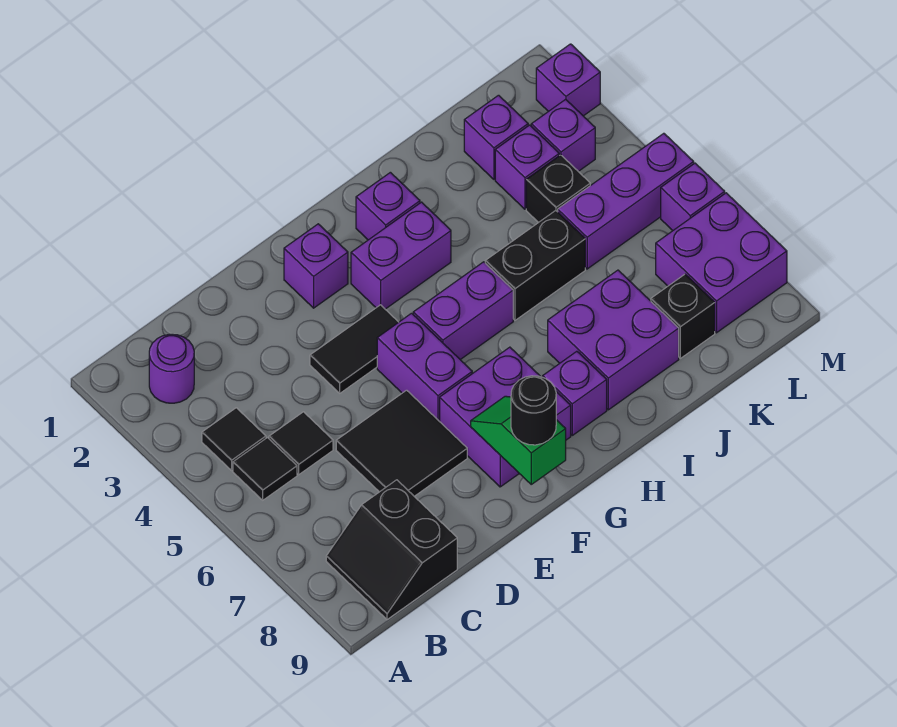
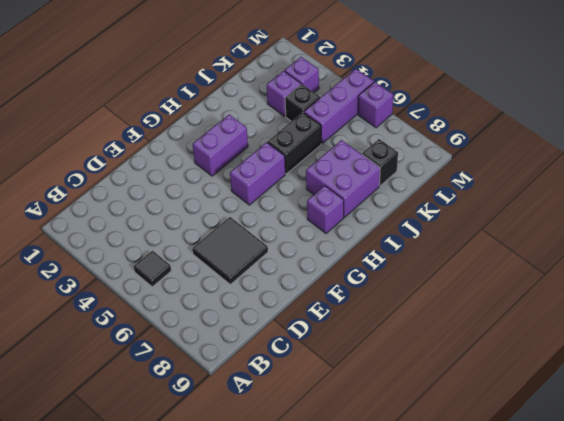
none -> purple round brick B2 level 1
none -> black tile B4 level 1
none -> black slope B8:C9 level 1 top C

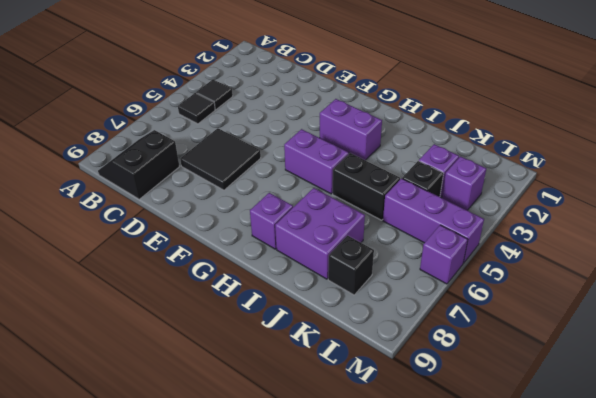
none -> purple round brick B2 level 1
none -> black tile C5 level 1
none -> black tile E4:F4 level 1

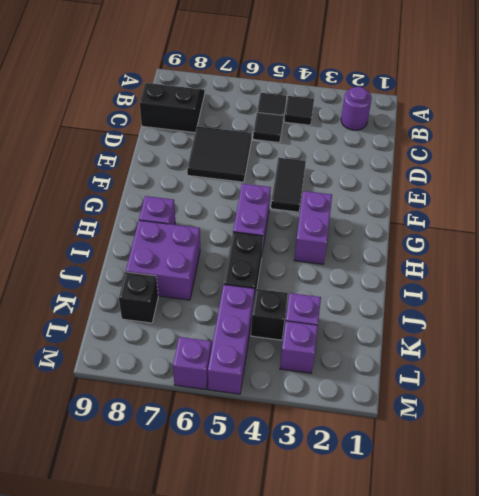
none -> purple brick F2 level 1
none -> purple brick F5:F6 level 1
none -> purple brick F7:G8 level 1

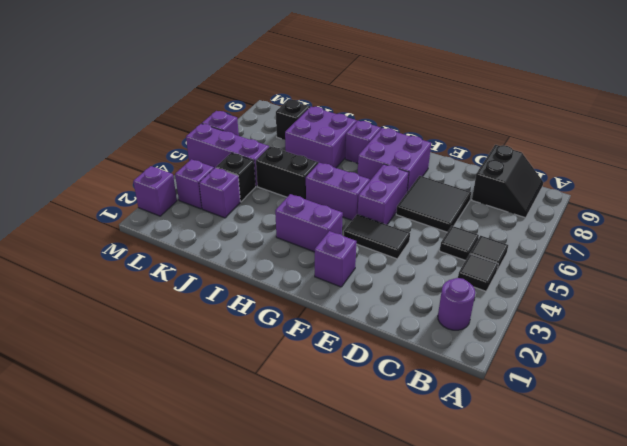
none -> purple brick H2 level 1
none -> purple brick K2 level 1
none -> purple brick L7:M8 level 1

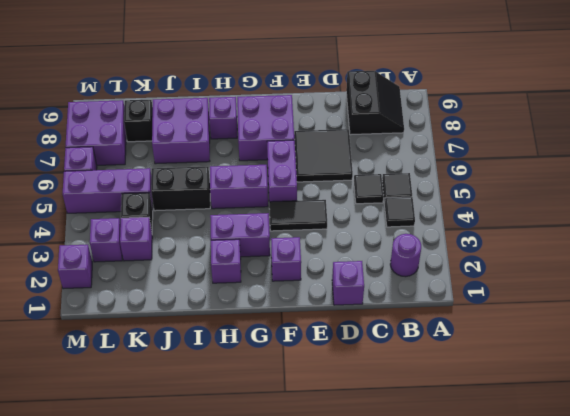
purple brick D1 level 1 -> purple brick K2 level 1
none -> green slope F8:F9 level 2 top 9
none -> black round brick F9 level 3

